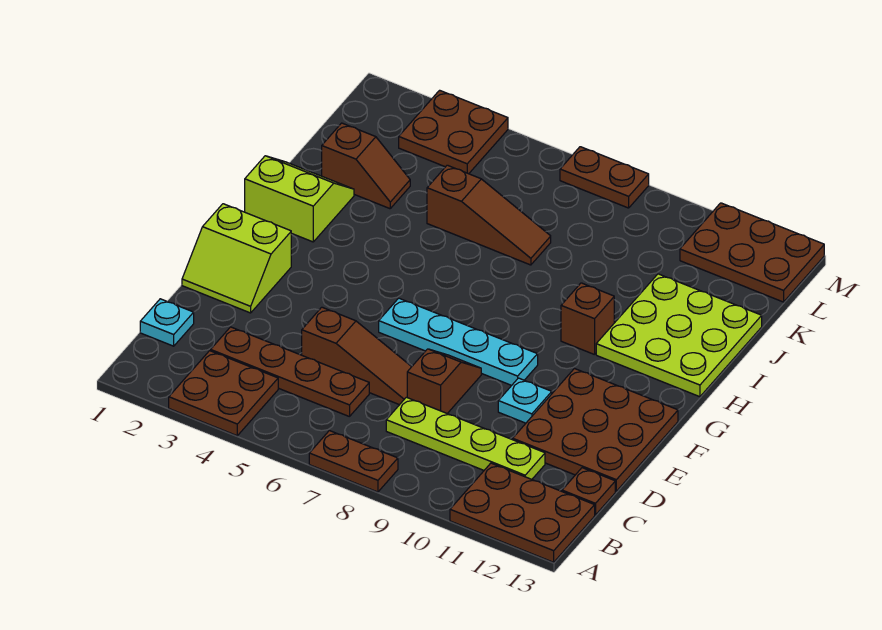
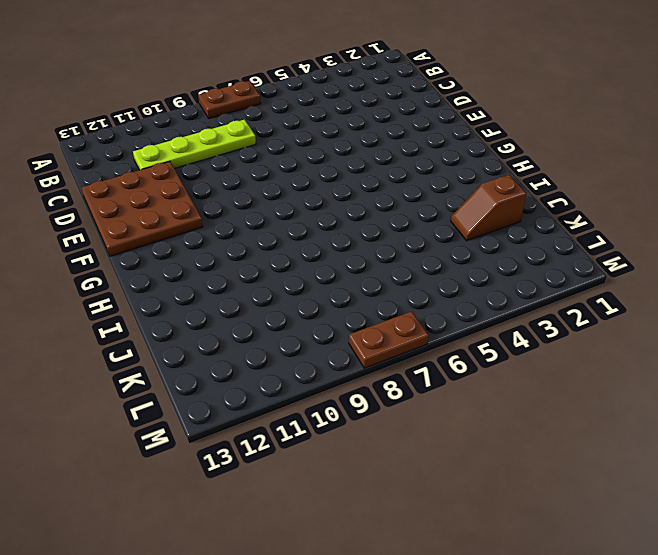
none -> brown plate A3:B4 level 1
none -> brown plate A11:B13 level 1
none -> cyan plate C1 level 1

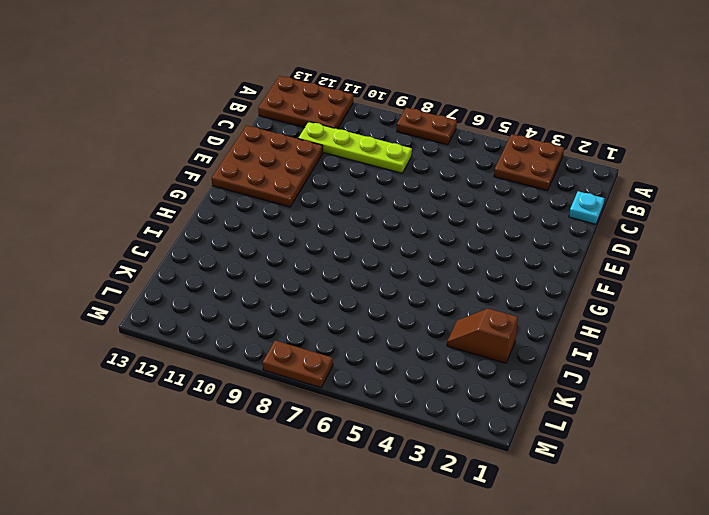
none -> brown plate C3:C6 level 1
none -> brown plate C13 level 1
none -> brown slope D5:D7 level 1 top 5

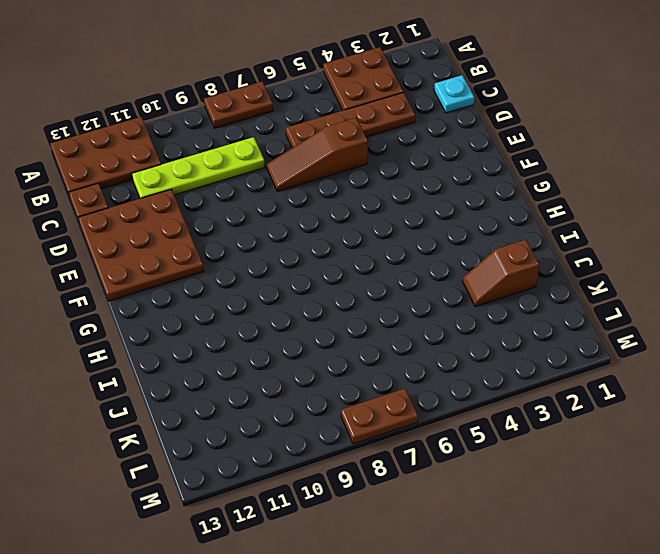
none -> brown slope D8:E8 level 1 top D
none -> lime slope E1:F2 level 1 top F
none -> cyan plate E10 level 1

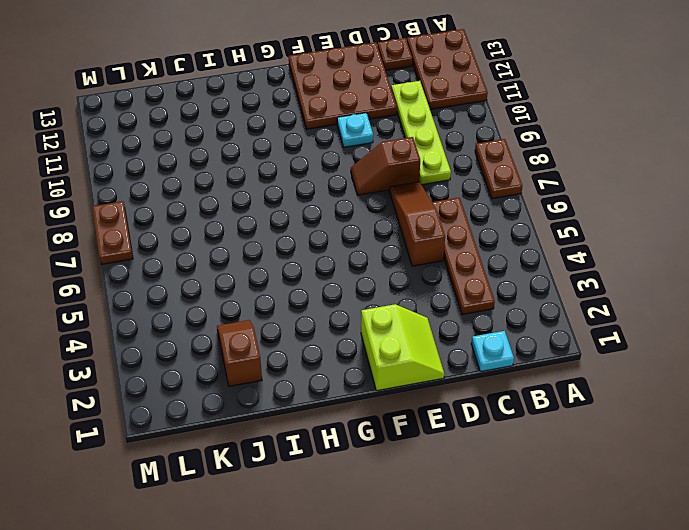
none -> brown plate A3:B4 level 1
none -> cyan plate F6:F9 level 1
none -> lime slope H1:I2 level 1 top H

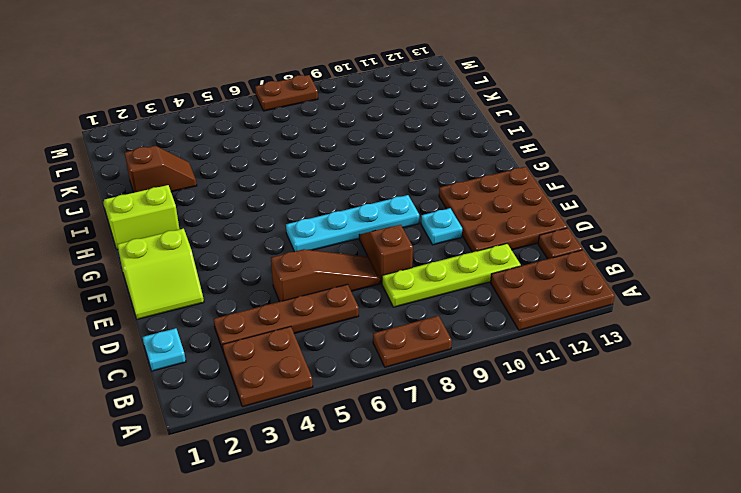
none -> brown brick H10 level 1
none -> lime plate H11:J13 level 1
none -> brown slope J5:J7 level 1 top 5

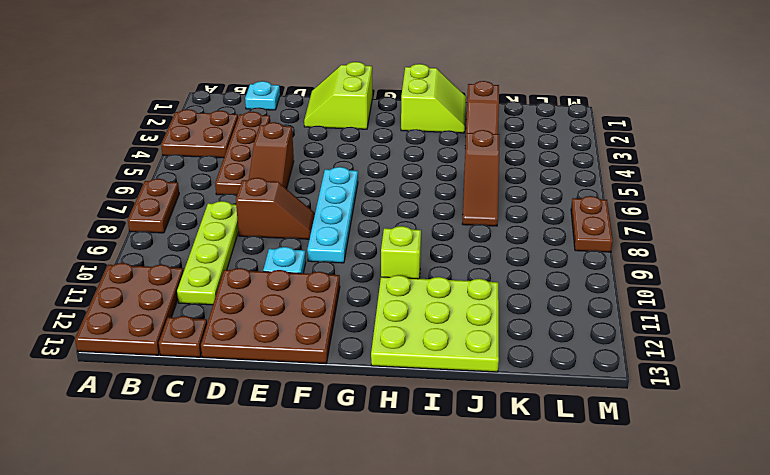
lime brick H10 level 1 -> brown brick H10 level 1
none -> brown plate L3:M4 level 1
none -> brown plate L11:M13 level 1

